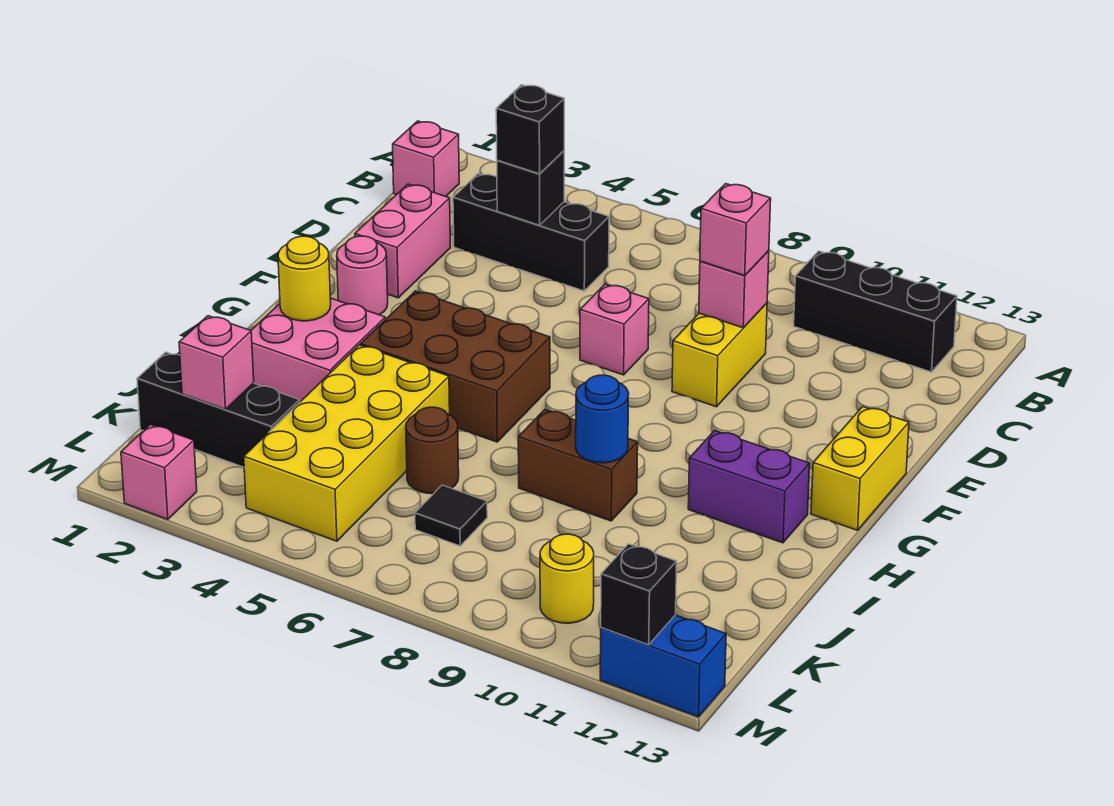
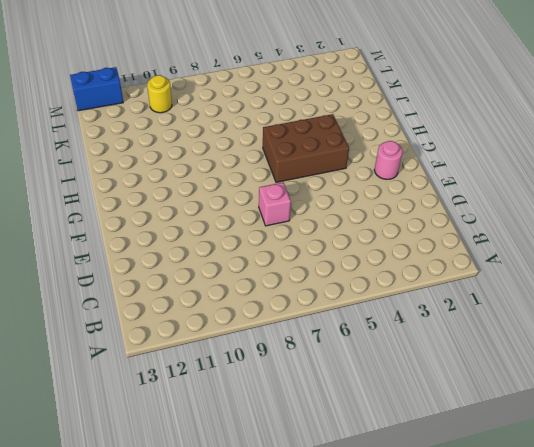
none -> pink brick B1 level 1
none -> black brick B10:B12 level 1
none -> black brick C3:C5 level 1

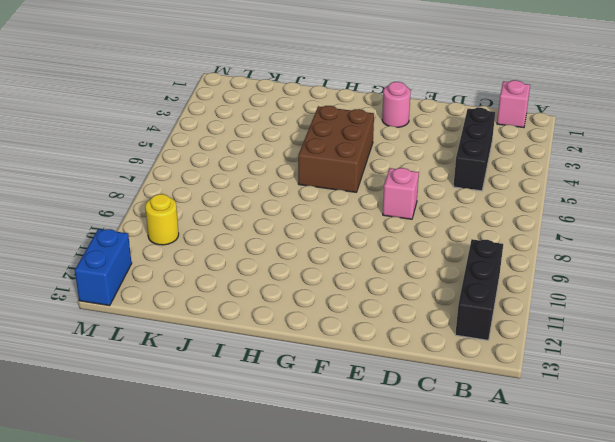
none -> pink brick D2:E2 level 1
none -> yellow brick D9:E9 level 1
none -> yellow brick F13:G13 level 1

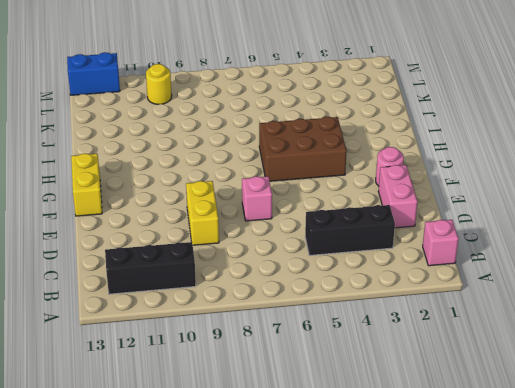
none -> pink brick H2:I3 level 1
none -> purple brick H11:H12 level 1
none -> yellow brick I4:L5 level 1

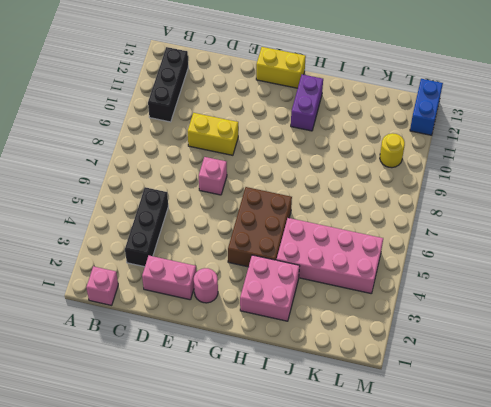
pink brick I4:L5 level 1 -> yellow brick I4:L5 level 1
none -> brown brick I8:I9 level 1
none -> brown round brick J6 level 1
none -> black brick K1:K3 level 1

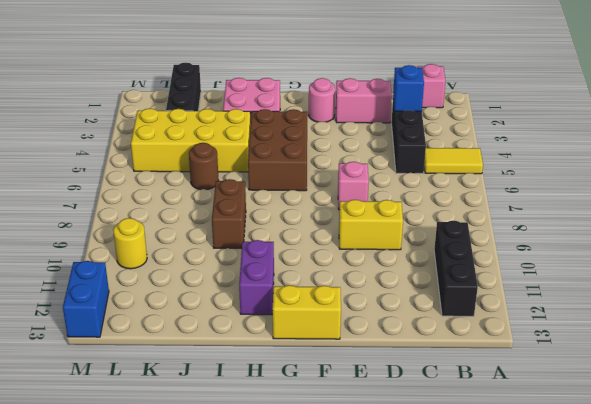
yellow tile A5:B5 level 1 -> none
blue brick C3 level 2 -> none
none -> black tile K7 level 1
none -> pink brick M2 level 1
none -> black brick C4 level 2

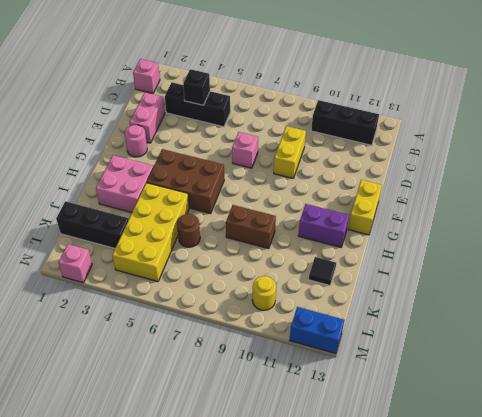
black tile J12 level 1 -> black tile K7 level 1
none -> pink brick D9 level 2
none -> yellow round brick H2 level 2
none -> blue round brick I9 level 2

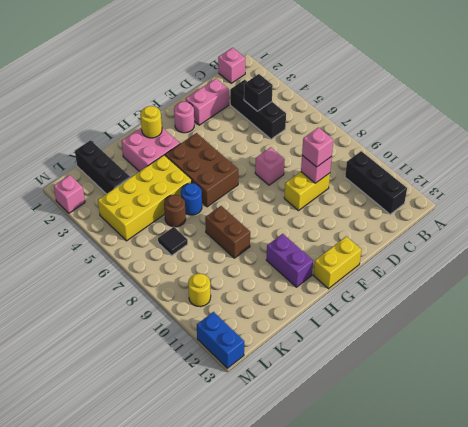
blue round brick I6 level 1 -> blue round brick I9 level 2
none -> pink brick K2 level 2
none -> black brick M12 level 2
none -> black brick C4 level 3

